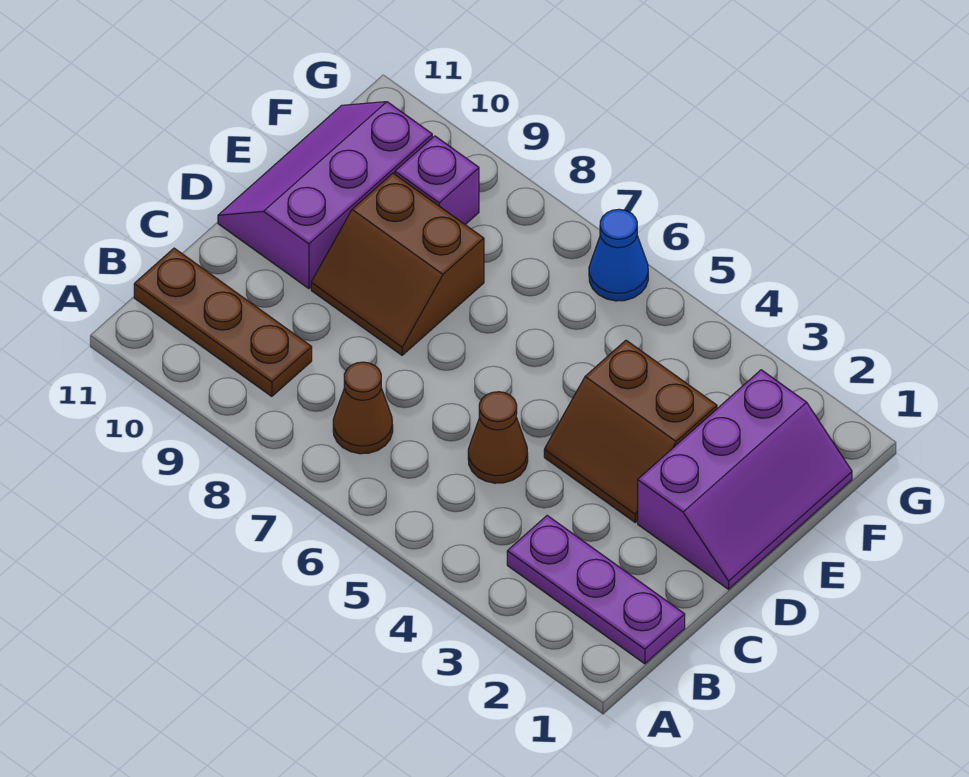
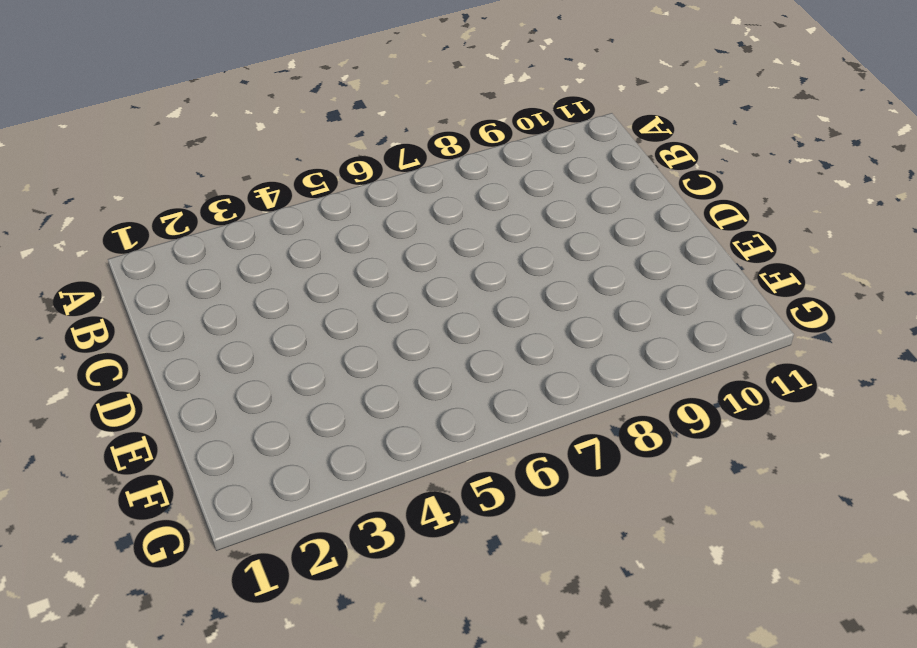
none -> purple plate B1:B3 level 1
none -> brown cone B7 level 1

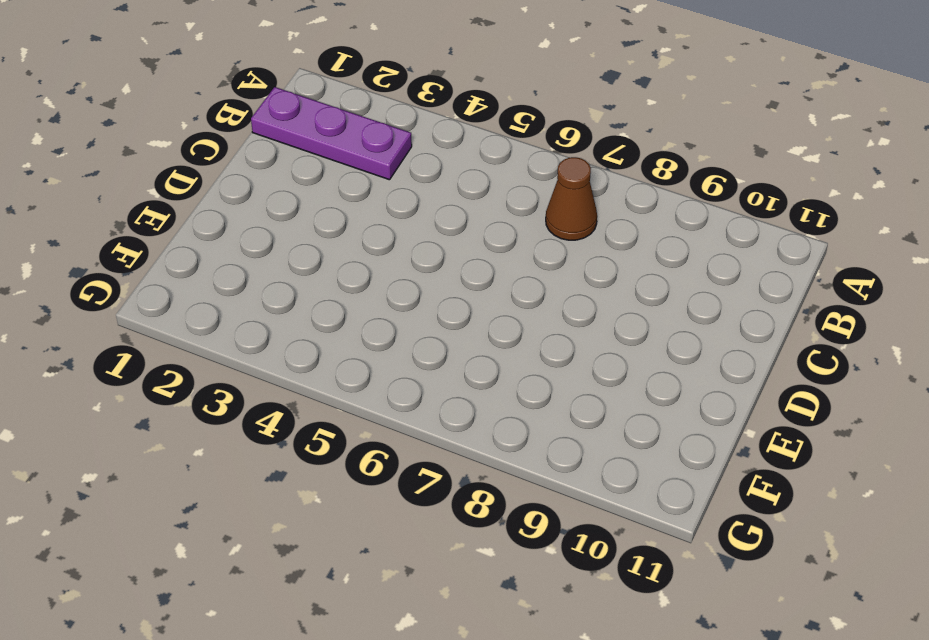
none -> brown plate B9:B11 level 1
none -> brown cone C5 level 1

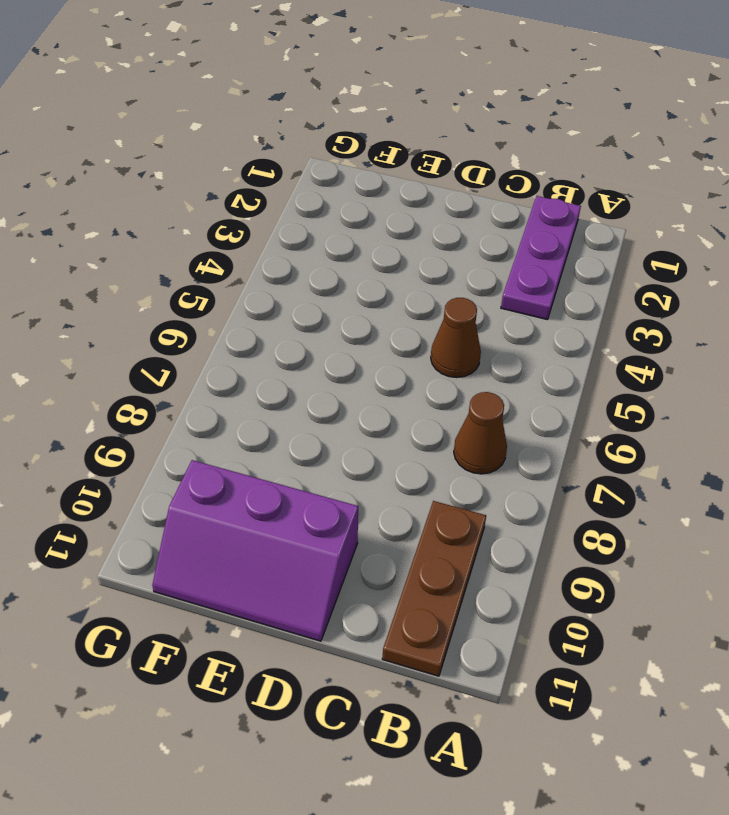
none -> purple slope D1:F2 level 1 top 2
none -> brown slope D3:E4 level 1 top E

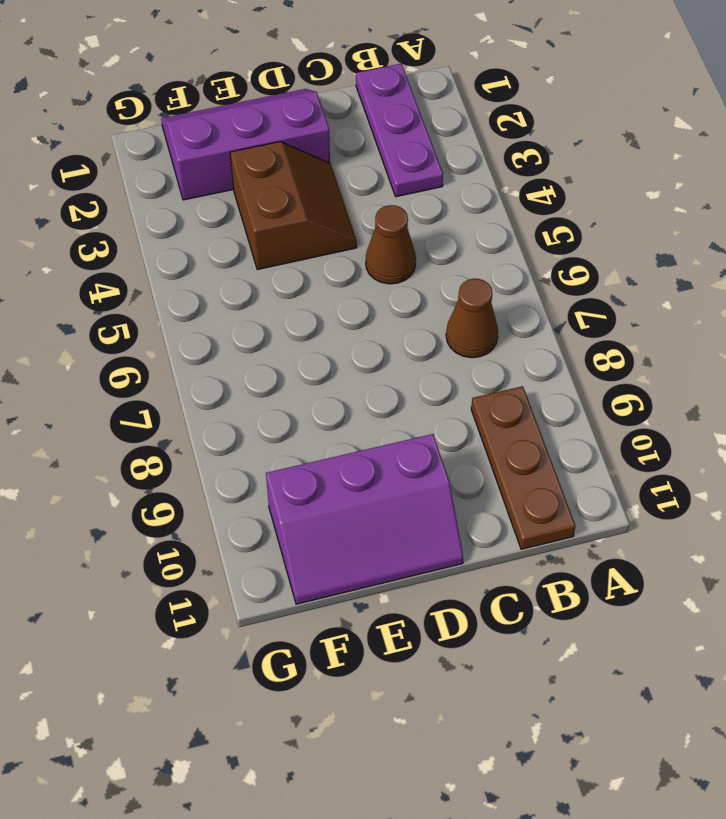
none -> brown slope D8:E9 level 1 top E
none -> purple brick F9 level 1

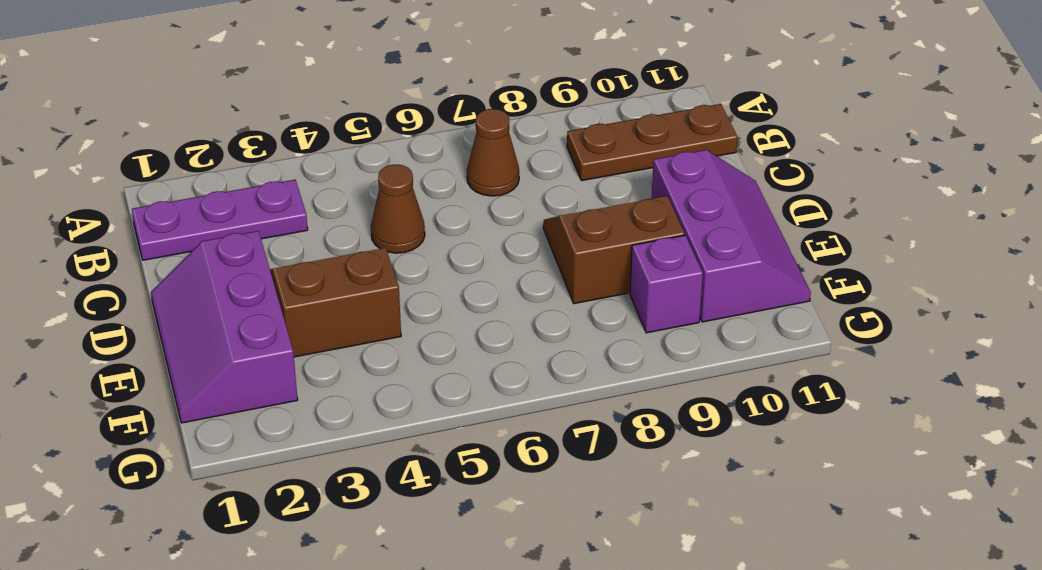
none -> blue cone G6 level 1

